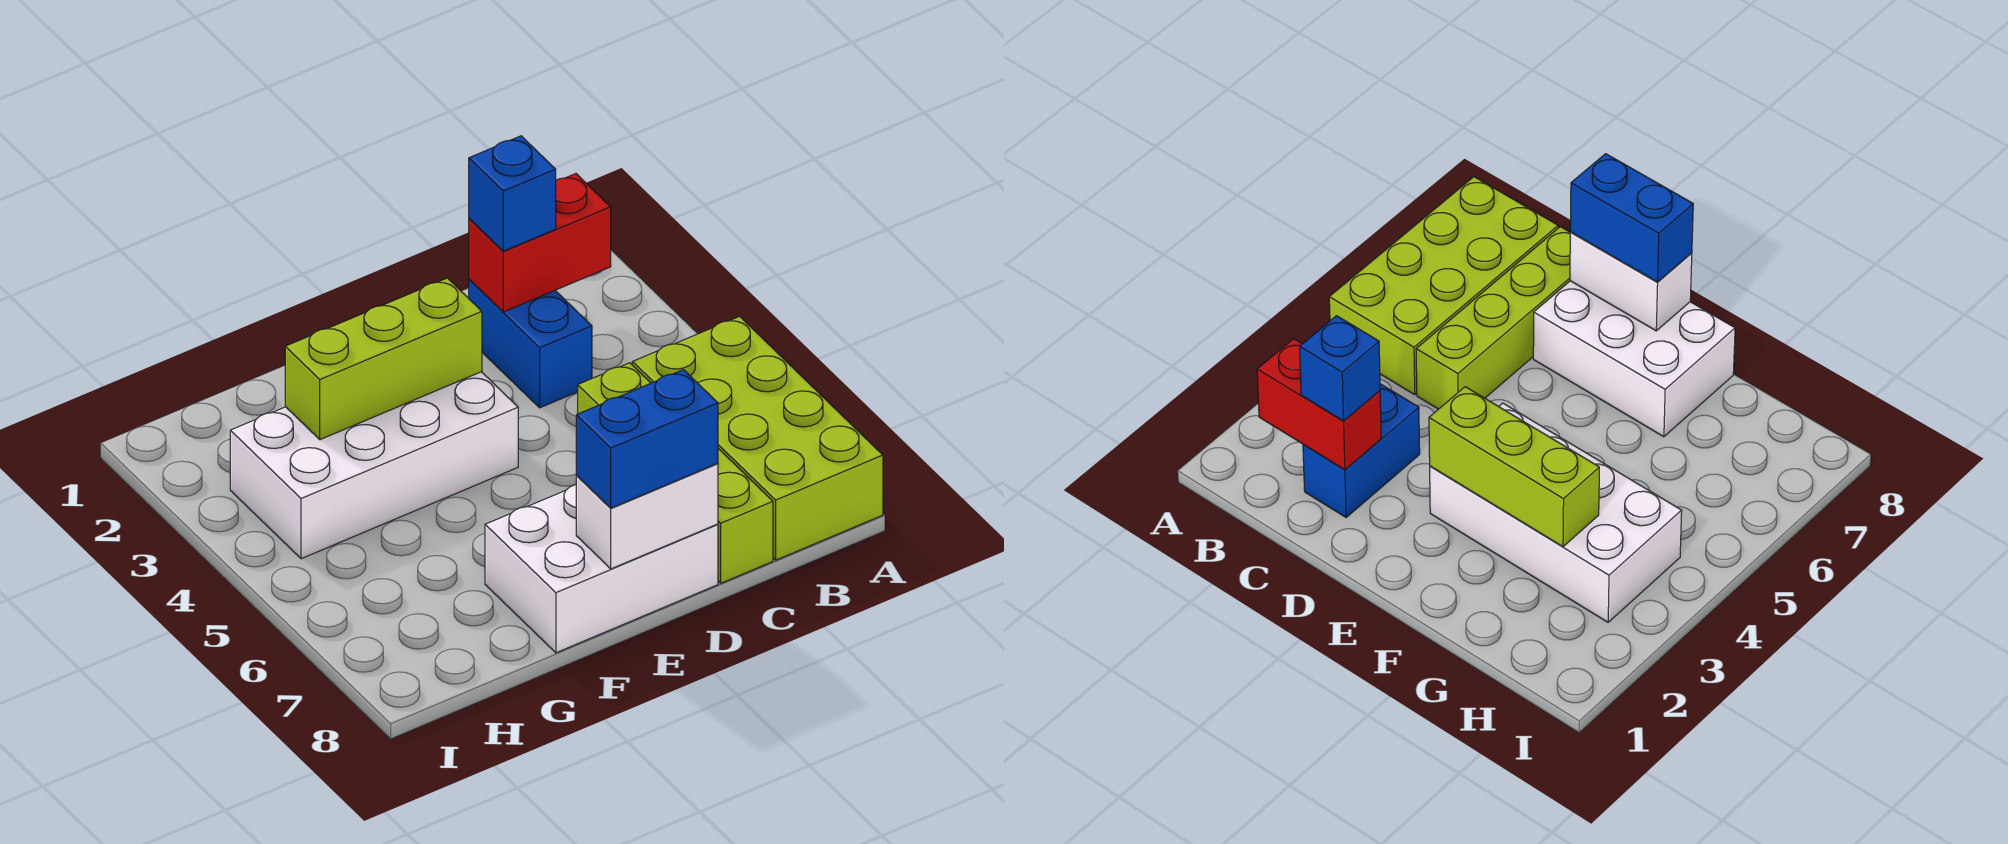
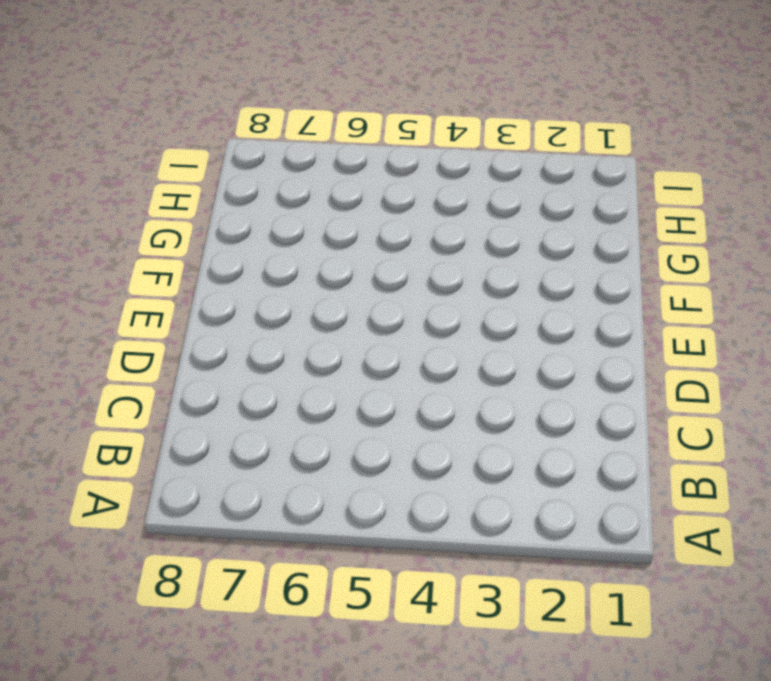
none -> lime brick A5:B8 level 1
none -> blue brick C2:C3 level 1

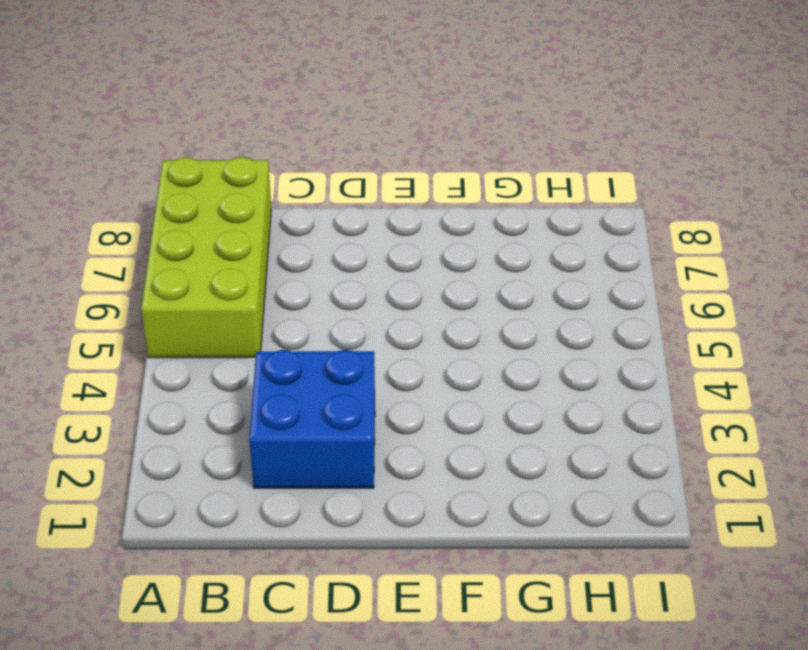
blue brick C2:D3 level 1 -> blue brick C2:C3 level 1
none -> lime brick C5:C8 level 1
none -> white brick D7:F8 level 1

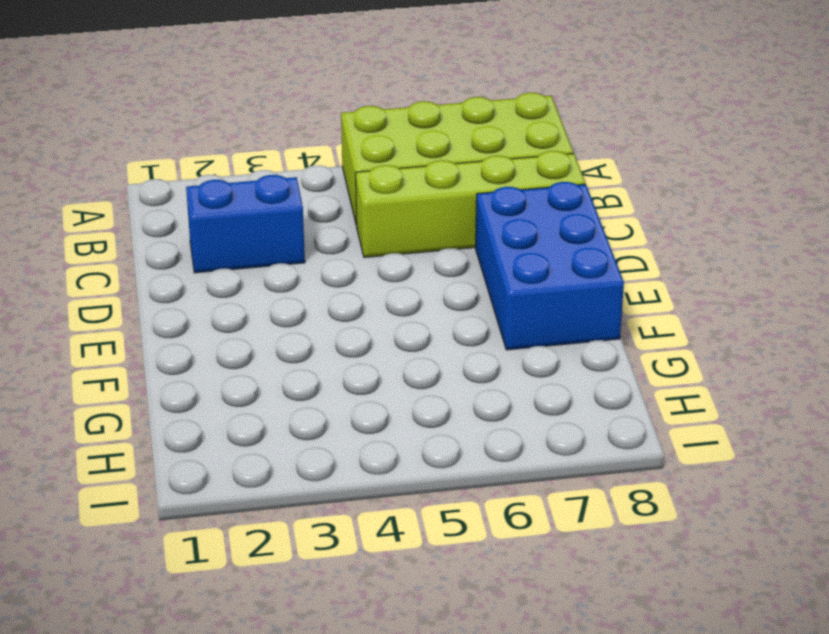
blue brick D7:F8 level 1 -> white brick D7:F8 level 1
none -> white brick E3:H4 level 1
none -> red brick B2:C2 level 2

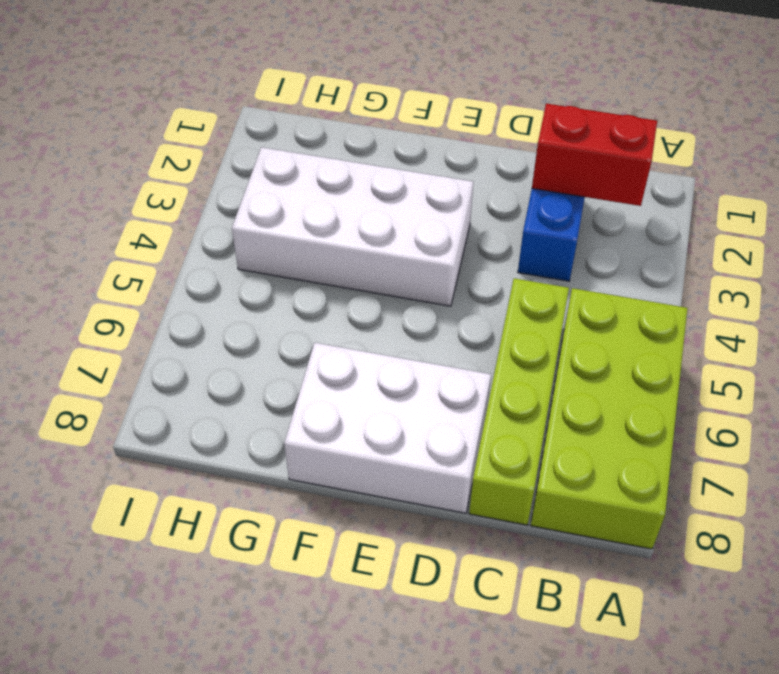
none -> white brick D8:E8 level 2
none -> lime brick E3:G3 level 2

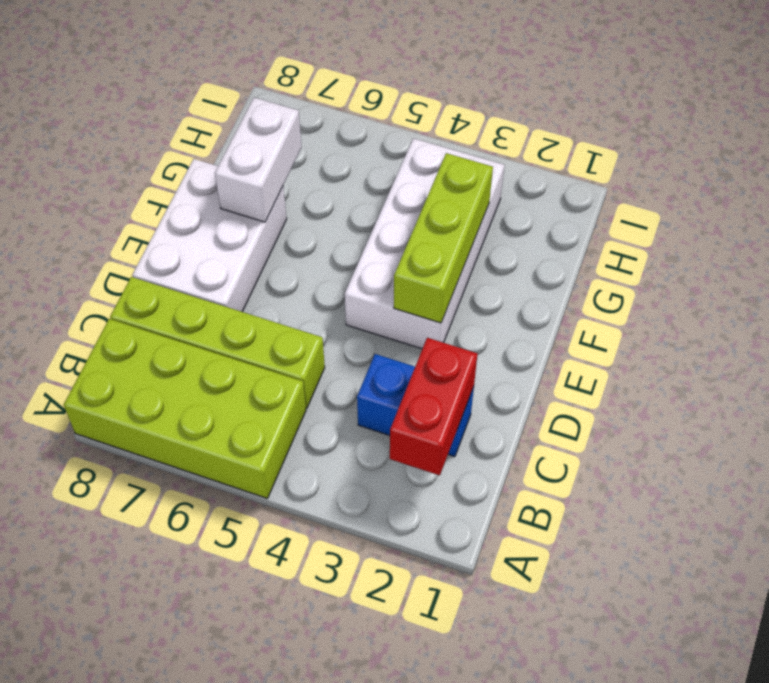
white brick F7:G7 level 2 -> white brick D8:E8 level 2
none -> blue brick C2 level 3
none -> blue brick D8:E8 level 3

